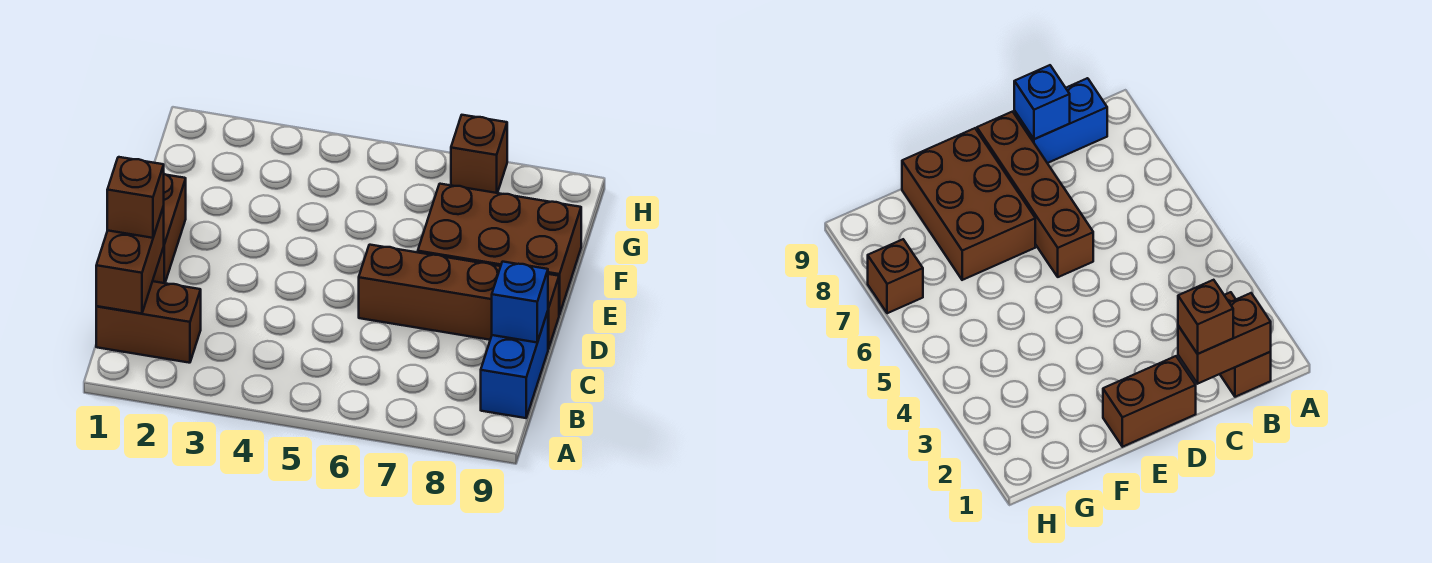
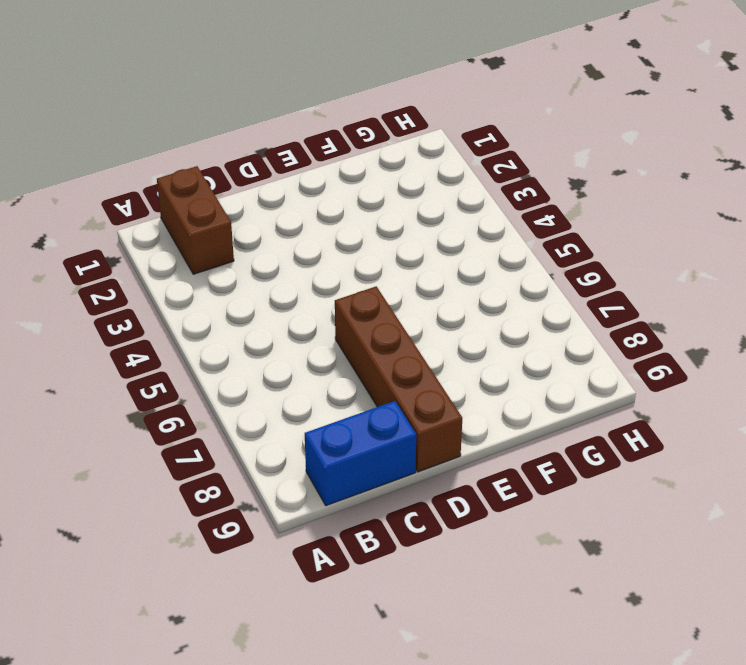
none -> brown brick D1:E1 level 1
none -> brown brick E7:F9 level 1

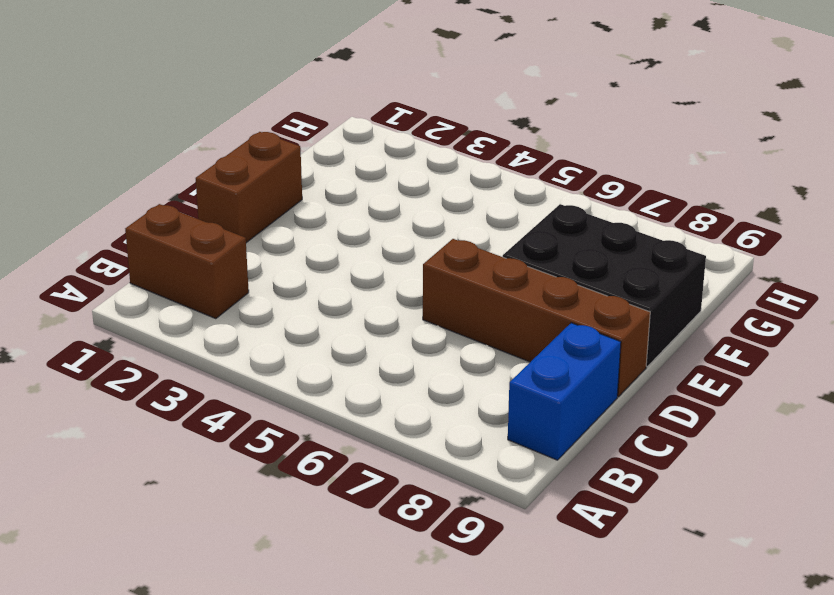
black brick E7:F9 level 1 -> brown brick E7:F9 level 1
none -> brown brick H7 level 1
none -> brown brick B1:C1 level 2

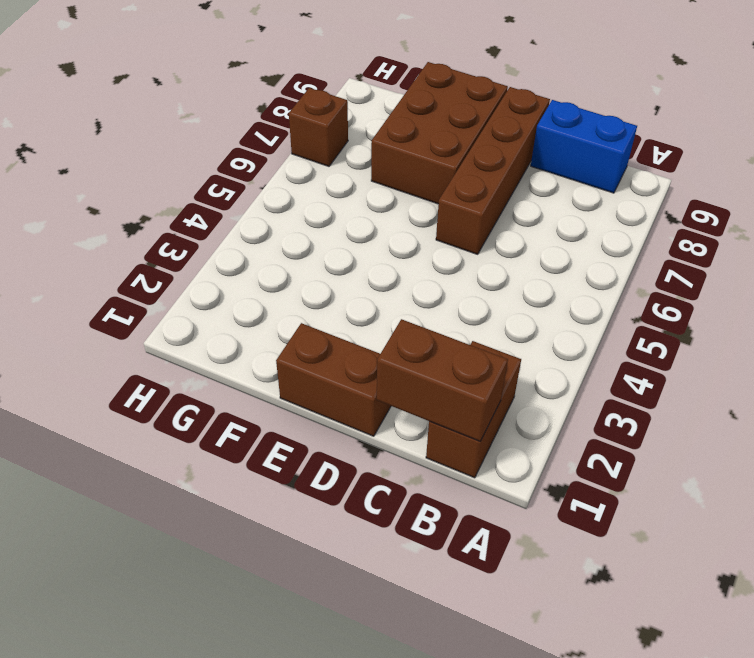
none -> blue brick C9 level 2
none -> brown brick C1 level 3

